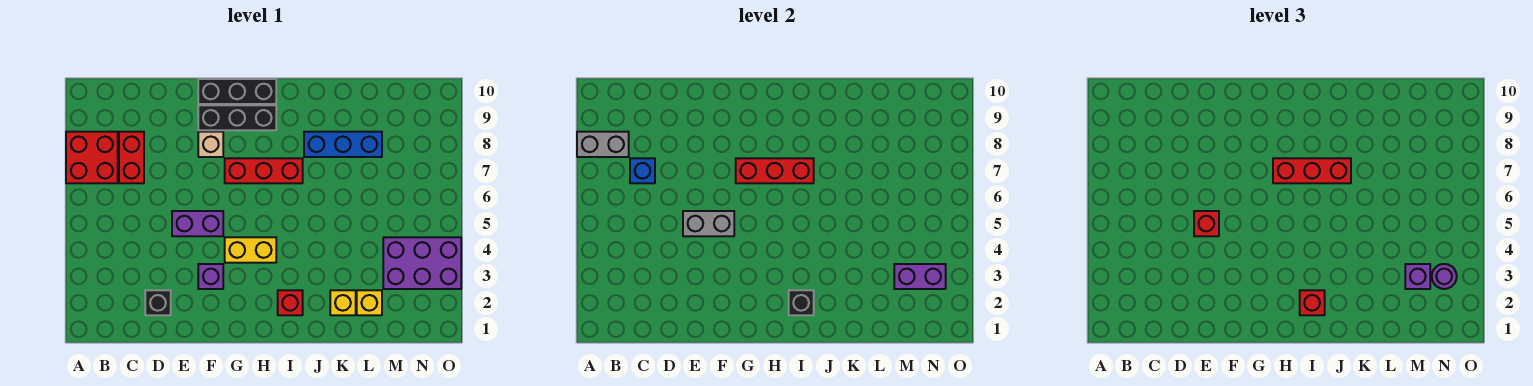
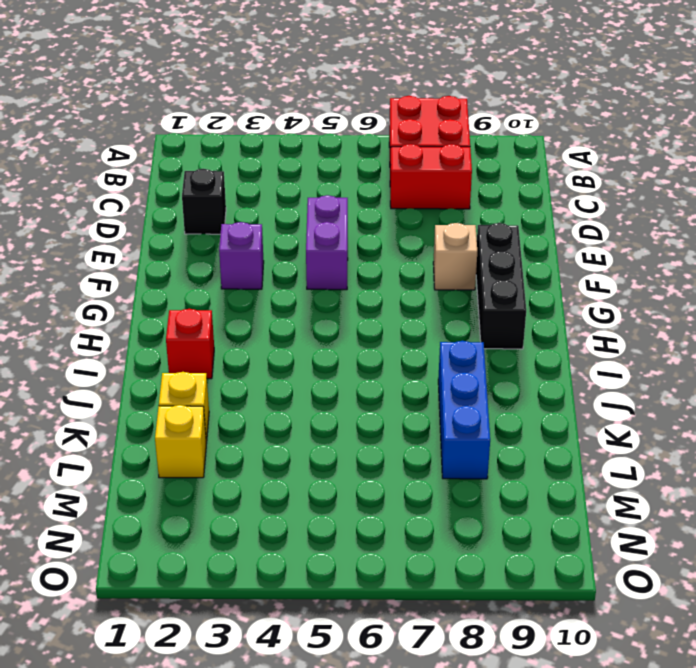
none -> black brick F10:H10 level 1
none -> yellow brick G4:H4 level 1
none -> red brick G7:I7 level 1

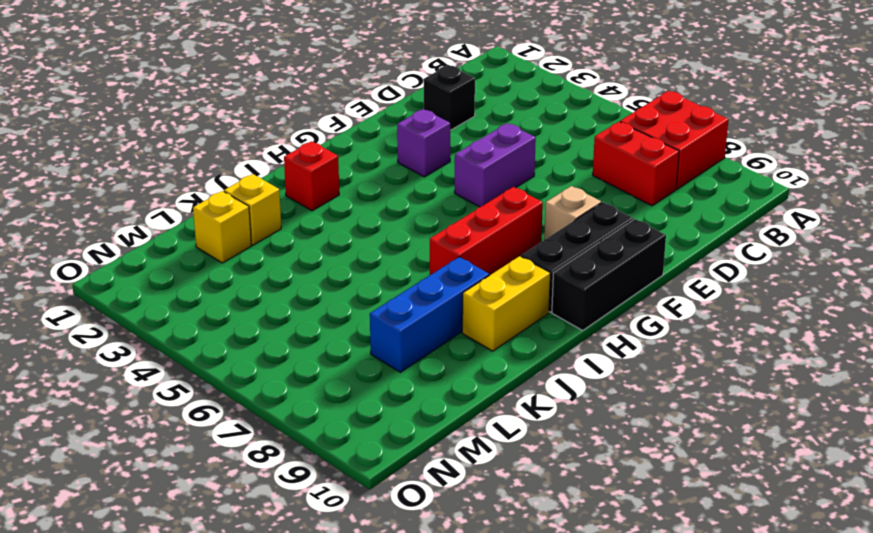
yellow brick I9:J9 level 1 -> yellow brick G4:H4 level 1
none -> purple brick M3:O4 level 1
none -> grey brick A8:B8 level 2
none -> blue brick C7 level 2

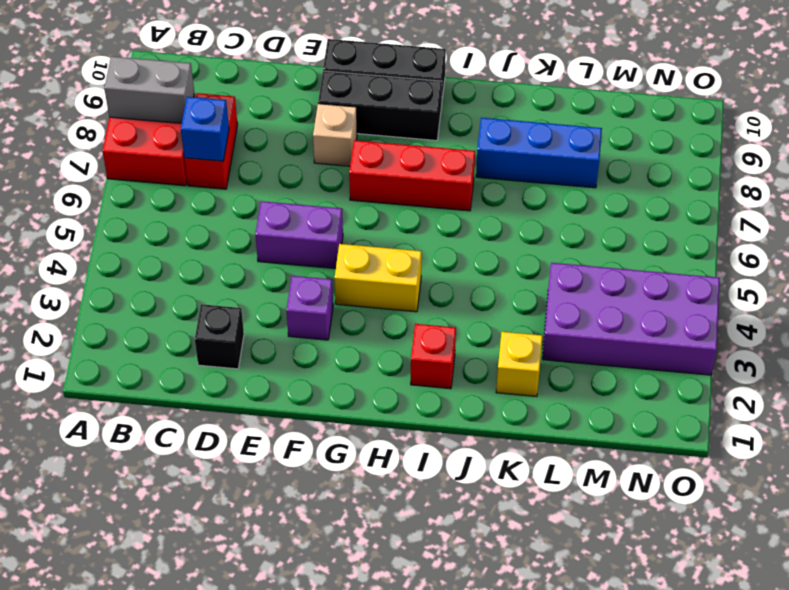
purple brick L3:O4 level 1 -> purple brick M3:O4 level 1
none -> yellow brick L2 level 1
none -> grey brick E5:F5 level 2
none -> red brick G7:I7 level 2

